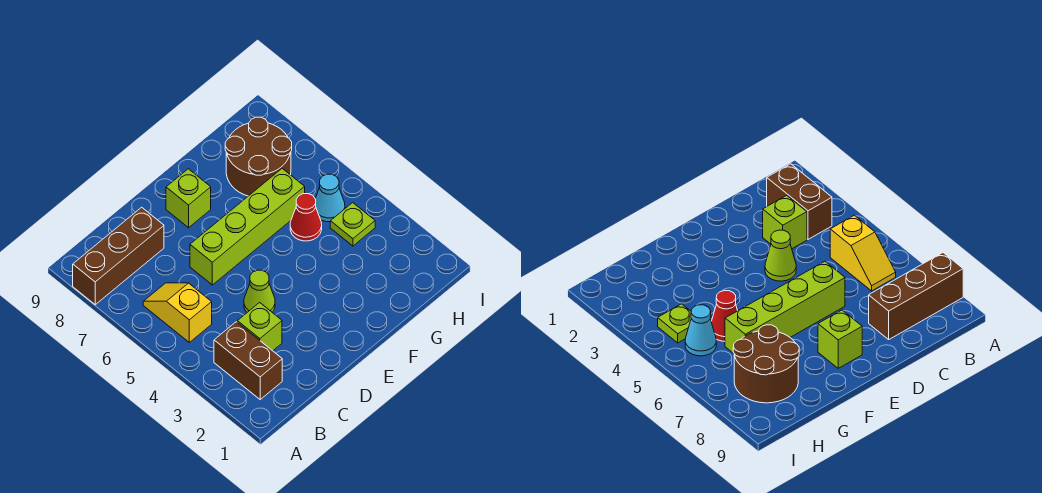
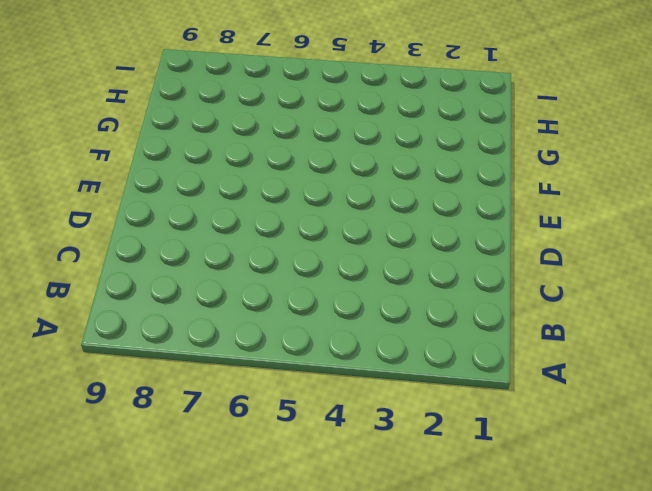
none -> brown brick A8:C8 level 1
none -> brown brick B2:B3 level 1

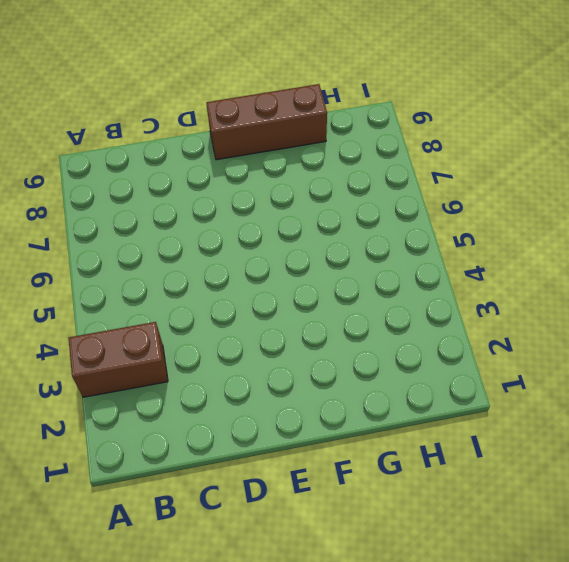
brown brick A3:B3 level 1 -> brown brick B2:B3 level 1
brown brick E9:G9 level 1 -> brown brick A8:C8 level 1
none -> yellow slope B5:B6 level 1 top 5
none -> lime brick C3 level 1

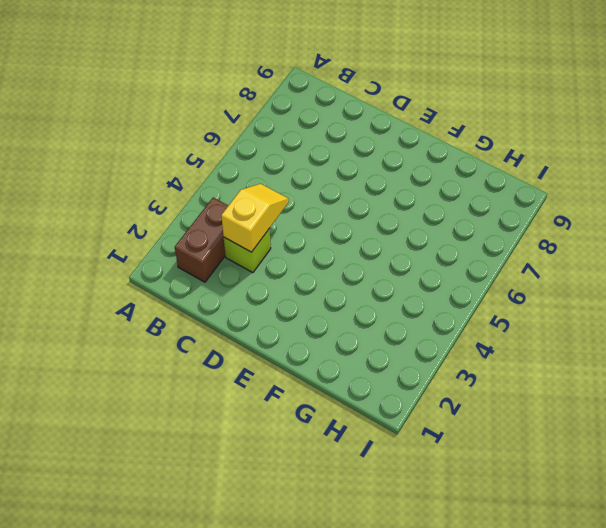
yellow slope C3:C4 level 2 top 3 -> yellow slope B5:B6 level 1 top 5
none -> brown brick A8:C8 level 1
none -> lime cone D4 level 1

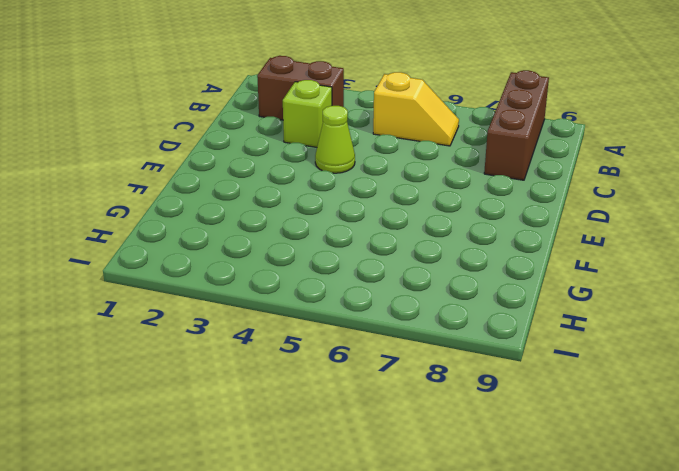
none -> lime brick D6:G6 level 1
none -> lime brick E8 level 1

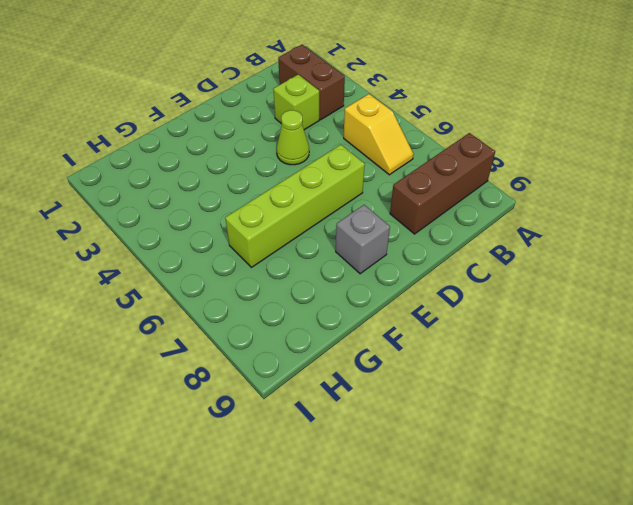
grey brick E8 level 1 -> lime brick E8 level 1
none -> red cone G5 level 1
none -> brown round brick G7:H8 level 1

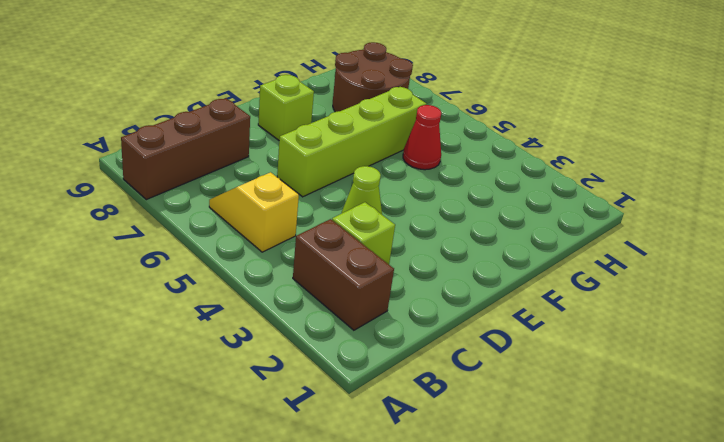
none -> lime plate H4 level 1
none -> cyan cone H5 level 1

